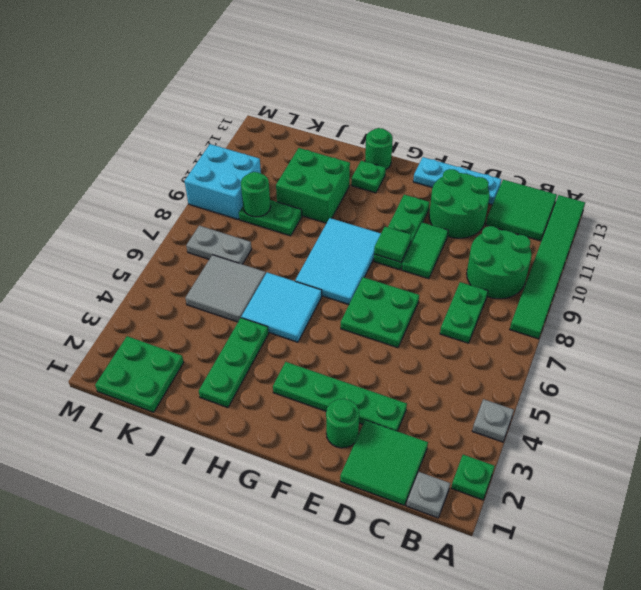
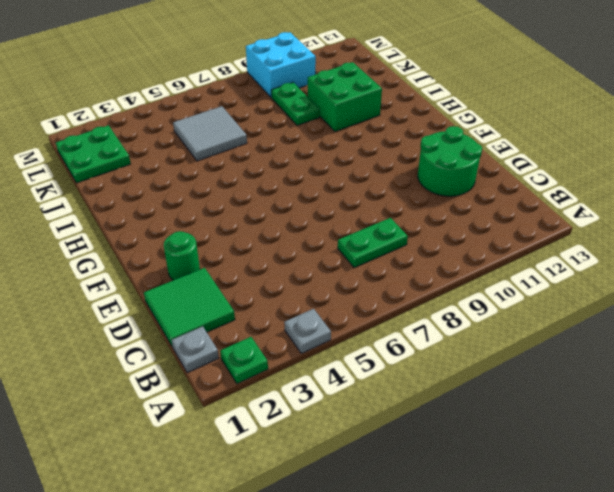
none -> green tile A8:A13 level 1
none -> green round brick B9:C10 level 1
none -> green tile B12:C13 level 1

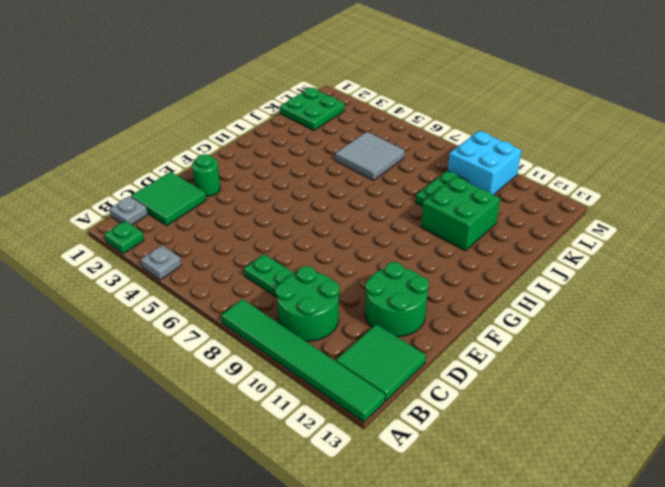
none -> green plate D3:G3 level 1
none -> cyan plate D13:F13 level 1
none -> green plate E6:F7 level 1

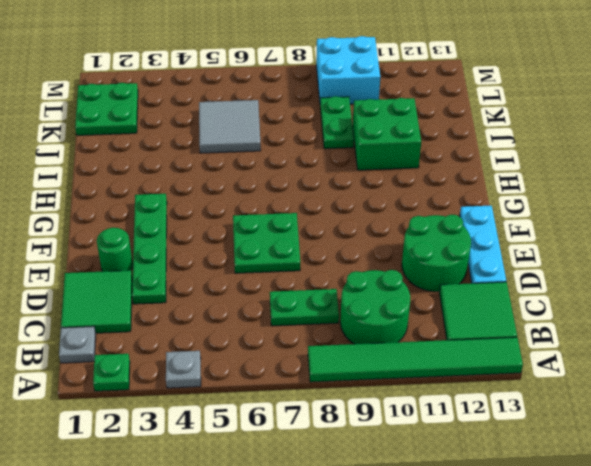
none -> green tile E9:E10 level 1
none -> green plate F9:F11 level 1
none -> cyan tile G7:H9 level 1

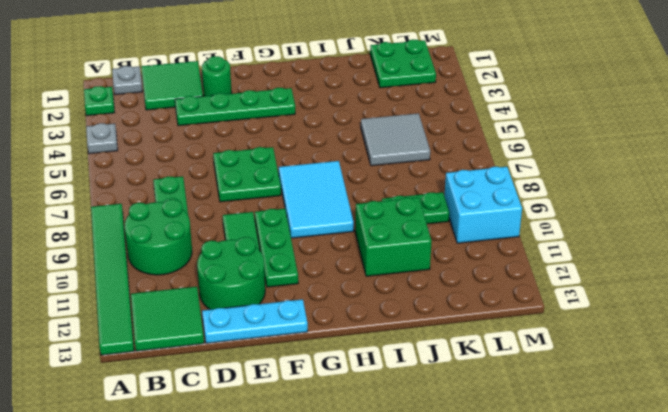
none -> cyan tile H5:I6 level 1
none -> green plate H12 level 1
none -> green round brick H13 level 1

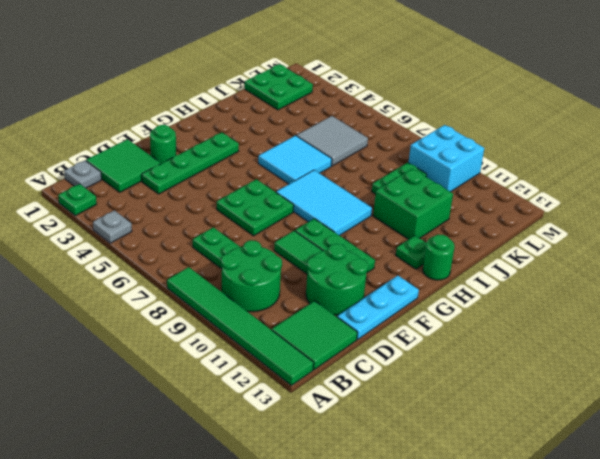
none -> green plate I2:I4 level 1
none -> grey plate K7:L7 level 1
none -> green tile F9 level 2

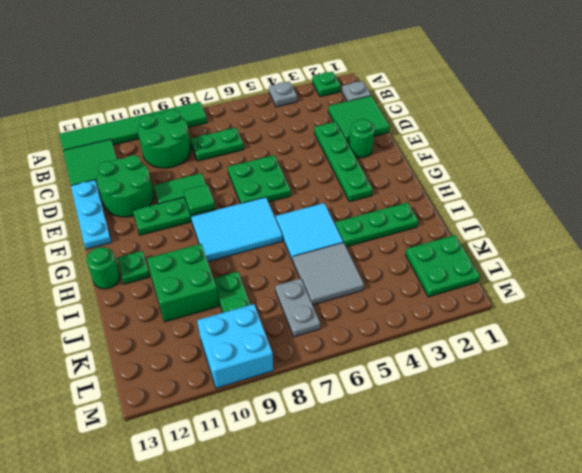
none -> green round brick K9 level 2

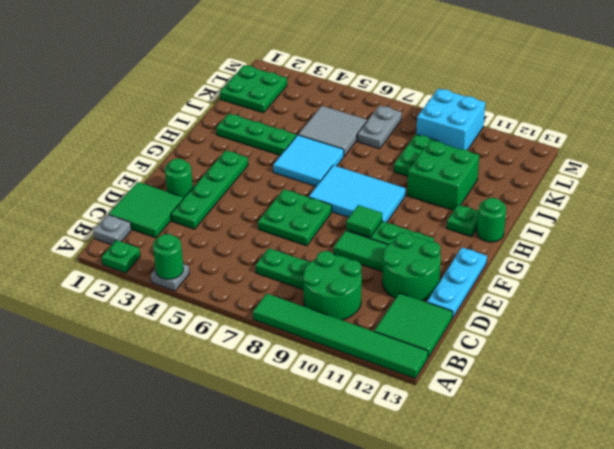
green round brick A4 level 2 -> green round brick K9 level 2

